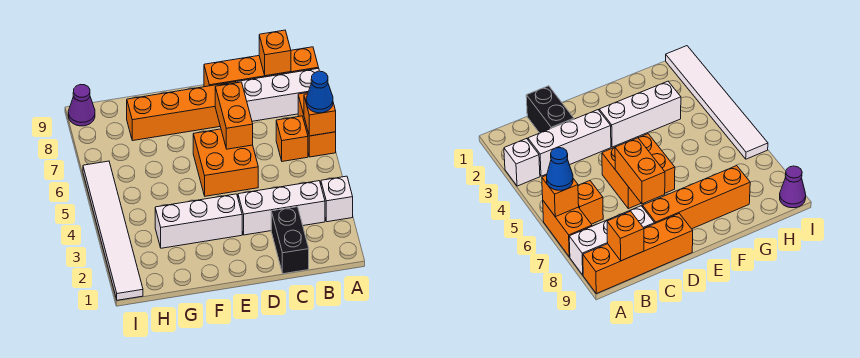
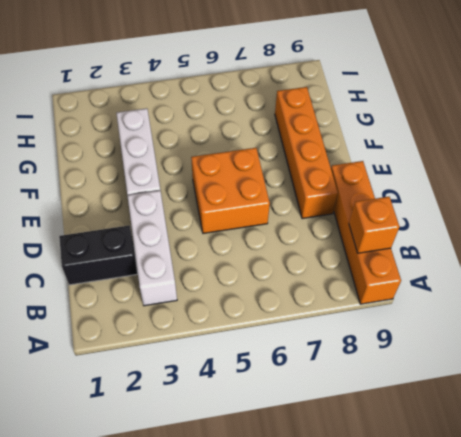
none -> white brick A3 level 1
none -> orange brick A6:A7 level 1
none -> white brick A8:C8 level 1

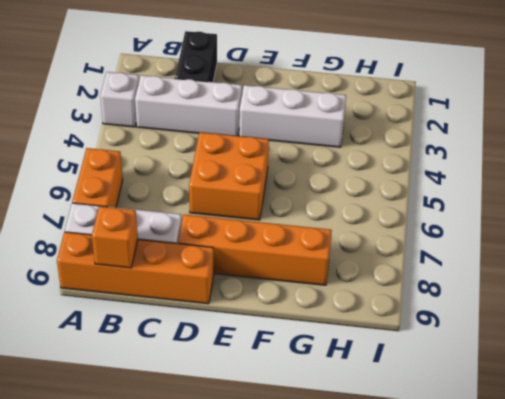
none -> orange brick B6 level 1
none -> white tile I1:I6 level 1
none -> purple cone I9 level 1

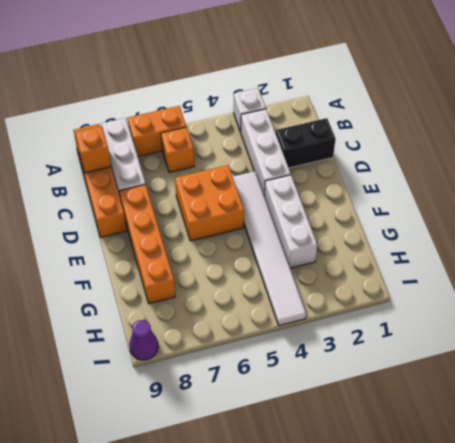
white tile D4:I4 level 1 -> white tile I1:I6 level 1
none -> orange brick A6 level 2
none -> orange brick D6:D7 level 2
none -> blue cone A6 level 3

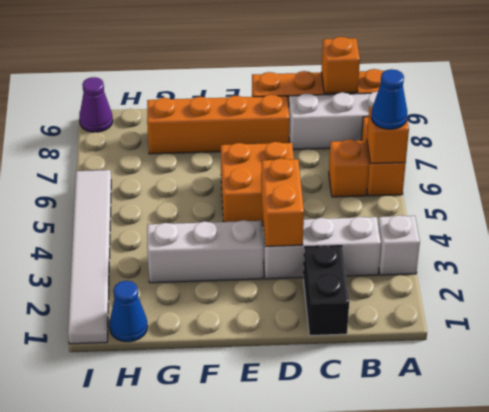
orange brick D3:D4 level 2 -> orange brick D6:D7 level 2
blue cone H1 level 1 -> none

